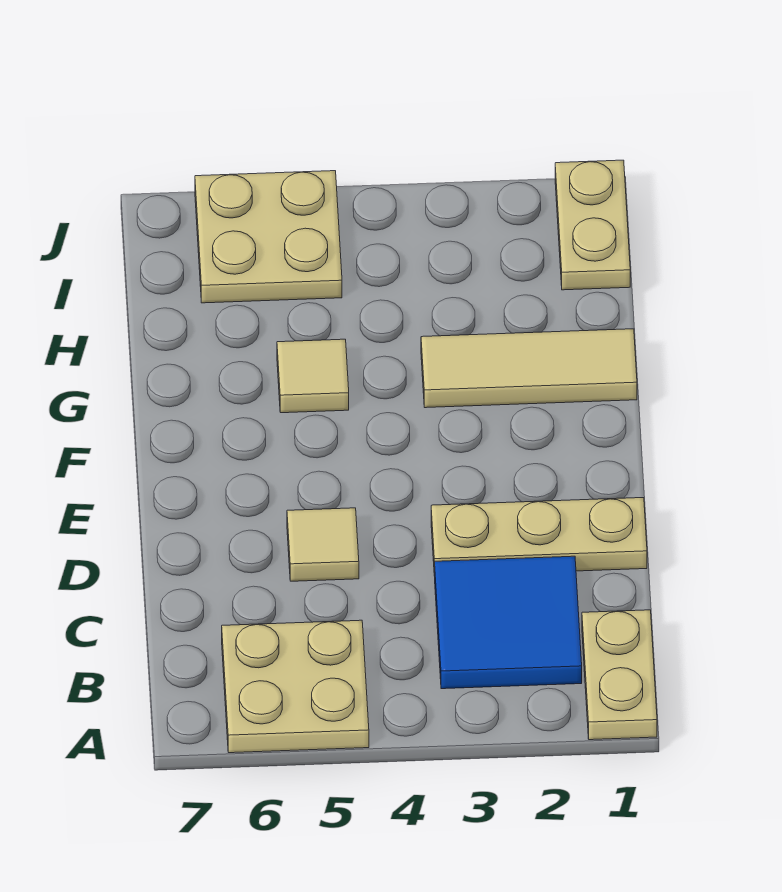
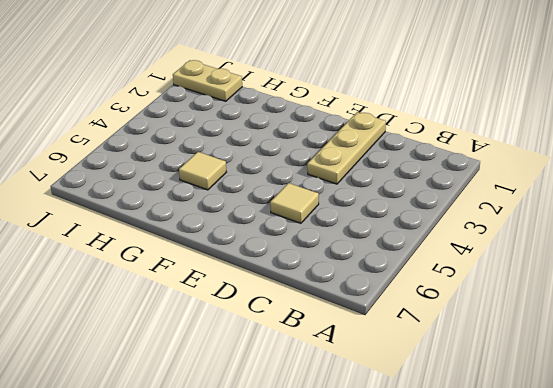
none -> tan plate A1:B1 level 1
none -> tan plate A5:B6 level 1

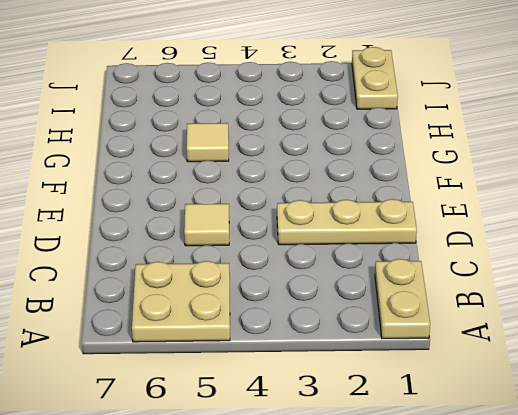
none -> blue tile B2:C3 level 1
none -> tan tile G1:G3 level 1

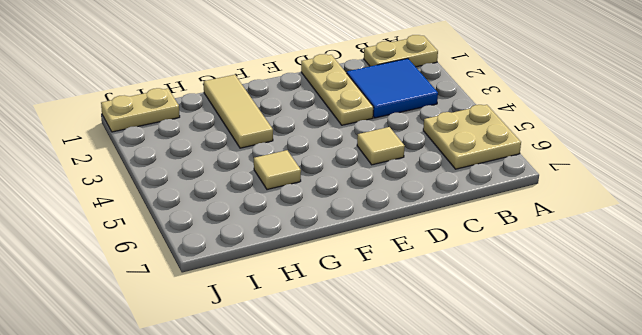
none -> tan plate I5:J6 level 1

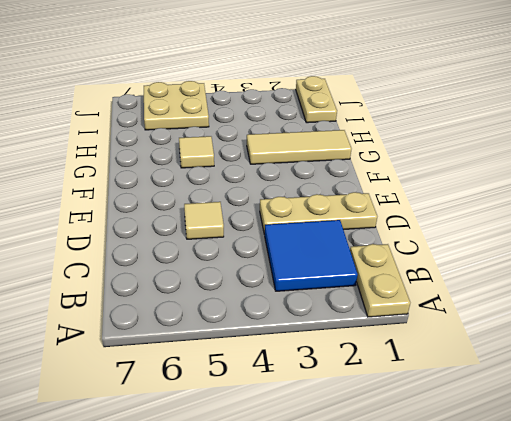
none -> tan plate A5:B6 level 1

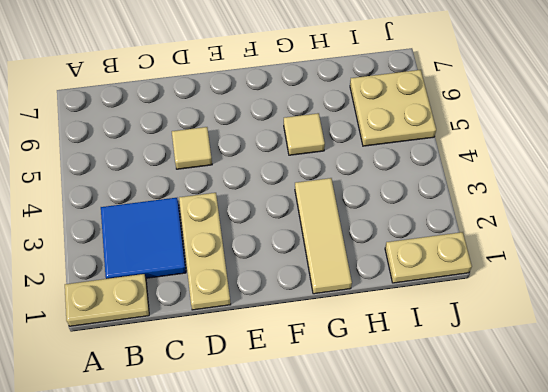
none -> tan plate A5:B6 level 1

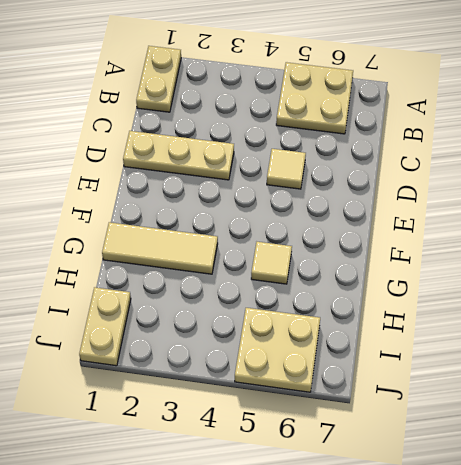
none -> blue tile B2:C3 level 1

